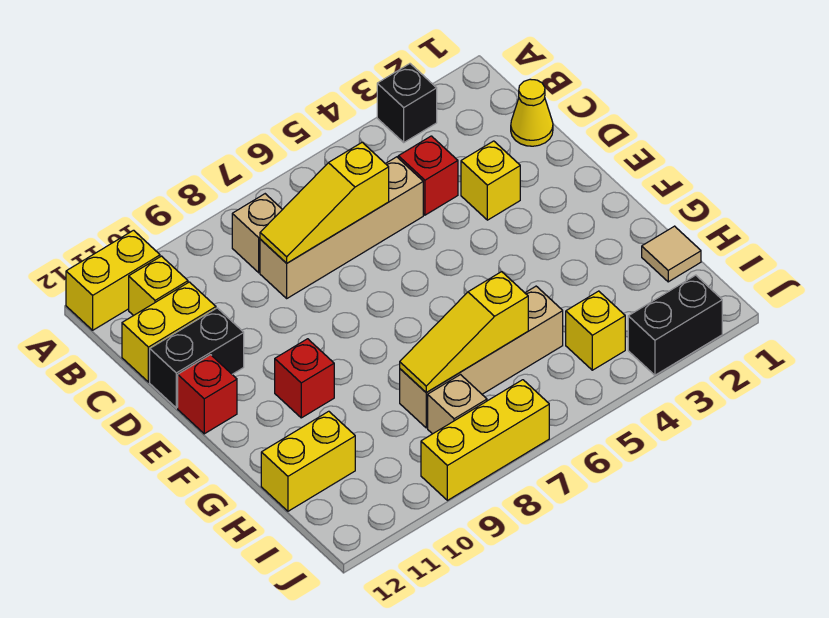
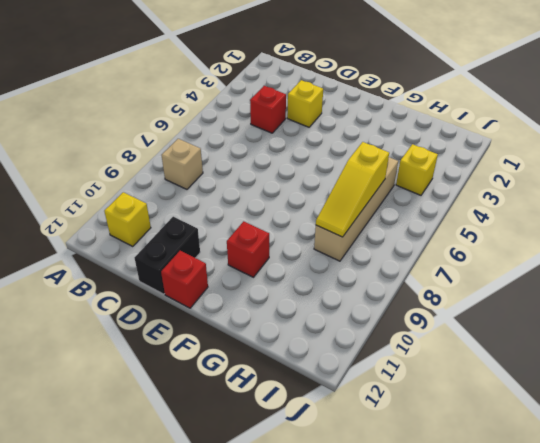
none -> black brick A3 level 1
none -> yellow brick A11:A12 level 1
none -> yellow cone C1 level 1

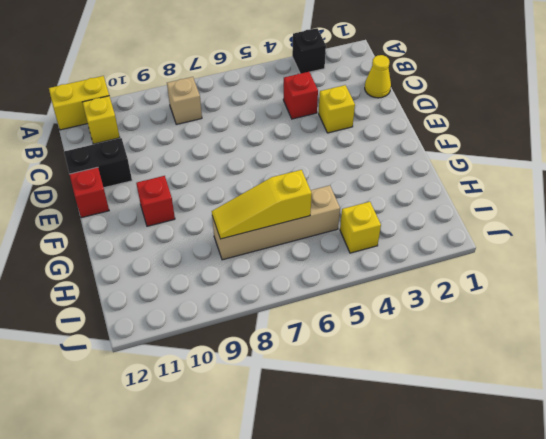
none -> tan brick C5:C8 level 1
none -> yellow brick C11:C12 level 1
none -> tan tile H1 level 1

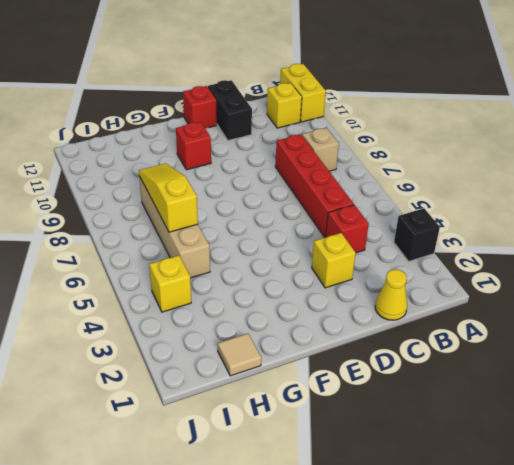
red brick C5:C8 level 1 -> tan brick C5:C8 level 1
none -> yellow brick C11:C12 level 1
none -> yellow brick H11:H12 level 1
none -> tan brick I8 level 1

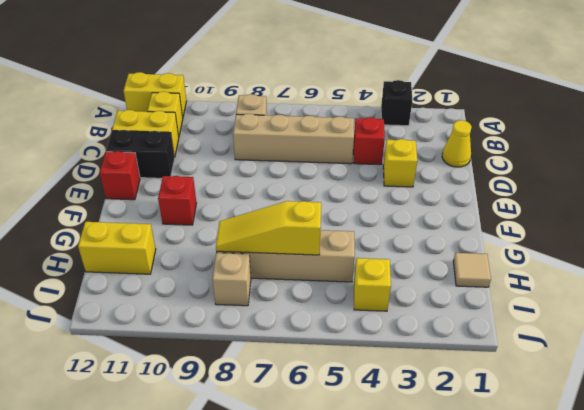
none -> black brick J2:J3 level 1
none -> yellow brick J7:J9 level 1
none -> yellow slope C6:C8 level 2 top 6

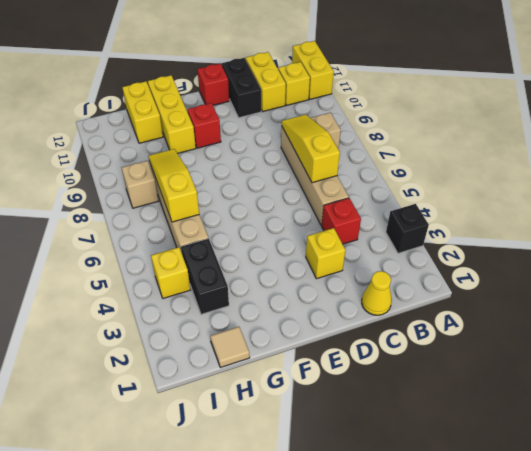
yellow brick G10:G12 level 1 -> yellow brick J7:J9 level 1
black brick H3:H4 level 1 -> black brick J2:J3 level 1

